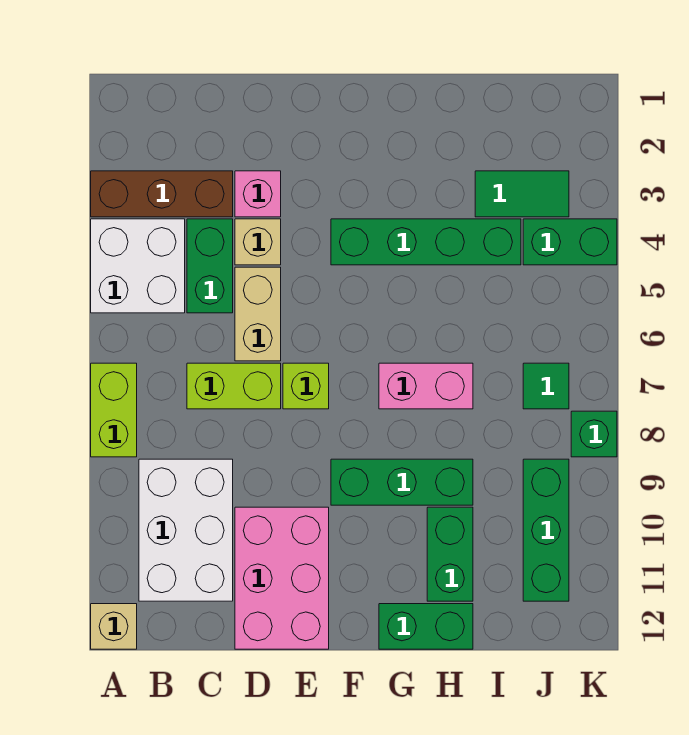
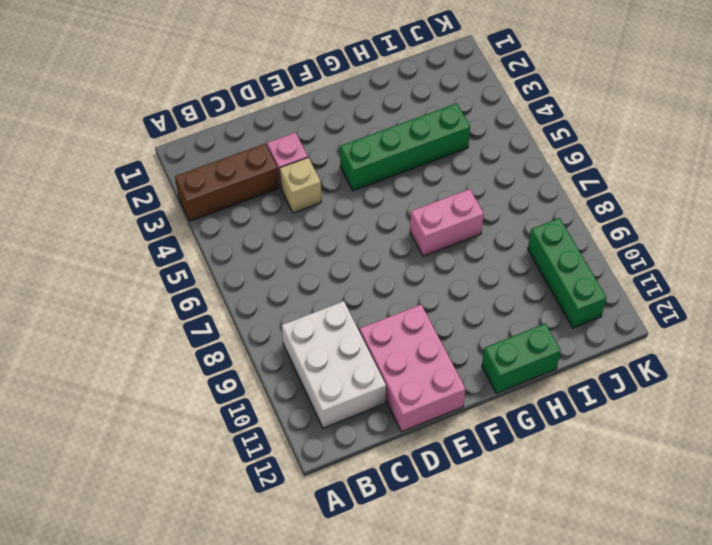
none -> white brick A4:B5 level 1
none -> lime brick A7:A8 level 1
none -> tan brick A12 level 1

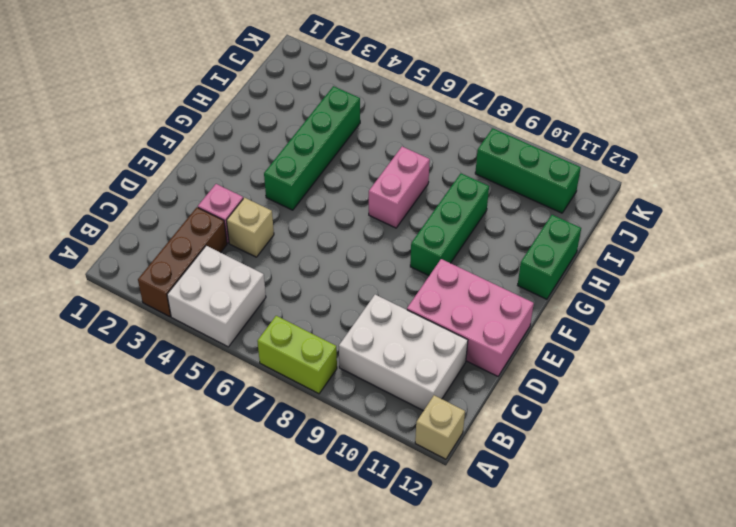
none -> green brick C4:C5 level 1
none -> lime brick C7:D7 level 1
none -> tan brick D5:D6 level 1

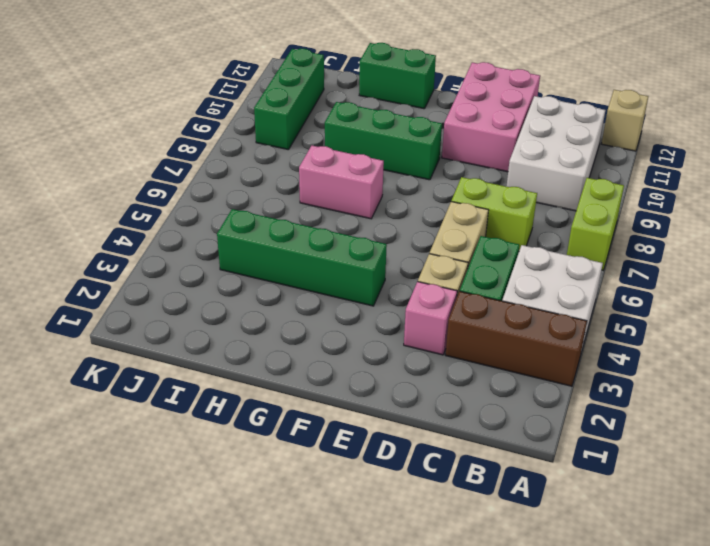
none -> lime brick E7 level 1
none -> green brick H10:H11 level 1
none -> green tile I3:J3 level 1

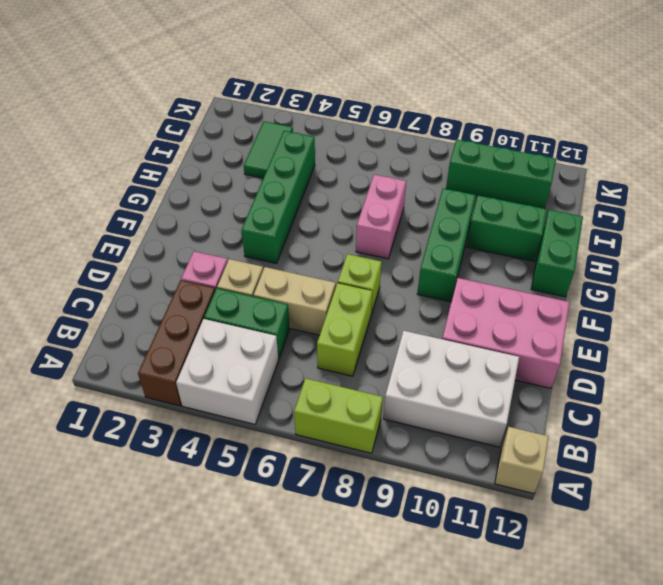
none -> green brick J4:K4 level 1
none -> green tile J7 level 1
none -> green brick K8 level 1

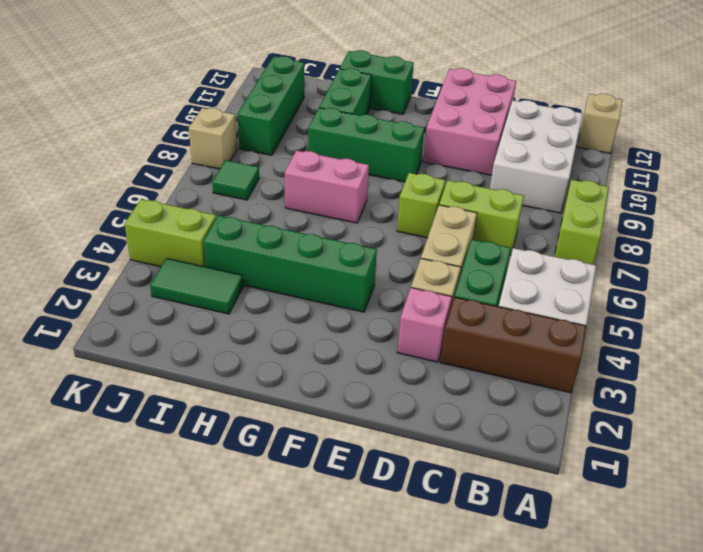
lime brick J4:K4 level 1 -> green brick J4:K4 level 1
tan brick K8 level 1 -> green brick K8 level 1

